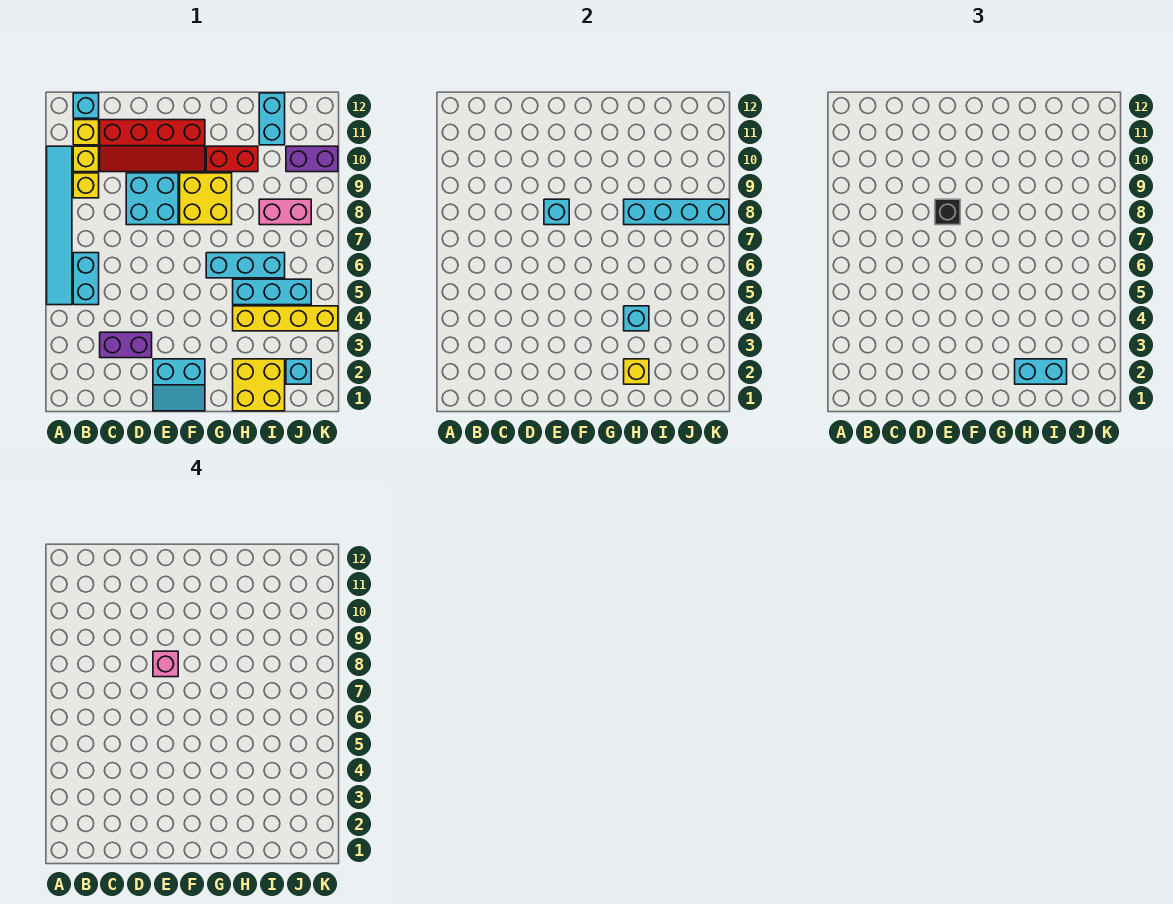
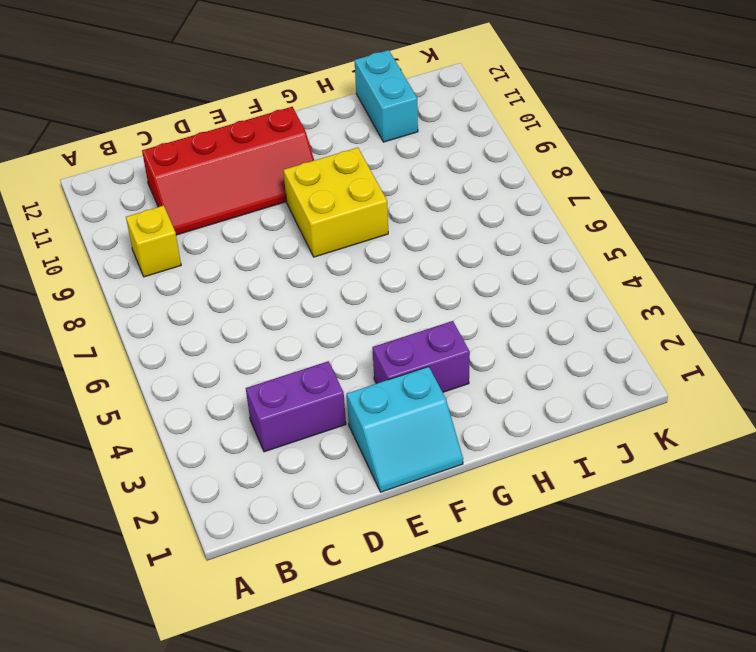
purple brick F3:G3 level 1 -> purple brick J10:K10 level 1
none -> cyan tile A5:A10 level 1
none -> cyan brick B5:B6 level 1
none -> yellow brick B10 level 1

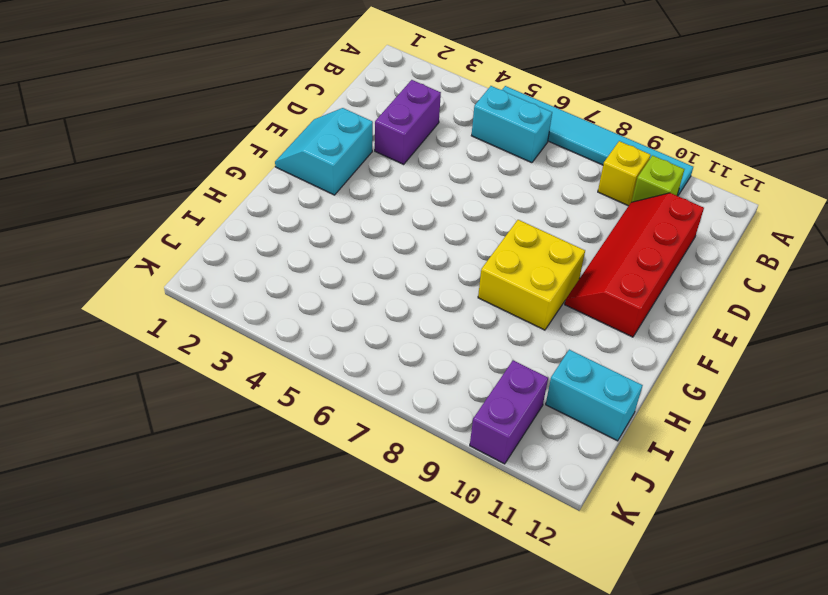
lime brick B10 level 1 -> yellow brick B10 level 1
none -> yellow brick B11 level 1
none -> cyan brick B12 level 1
none -> cyan brick D8:E9 level 1

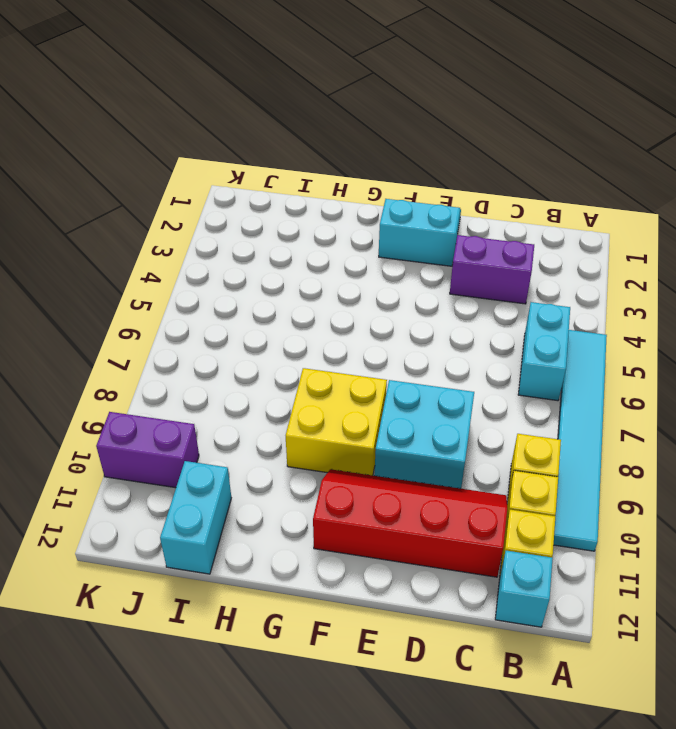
none -> cyan brick G6:I6 level 1
none -> red brick G10:H10 level 1
none -> yellow brick H1:I2 level 1

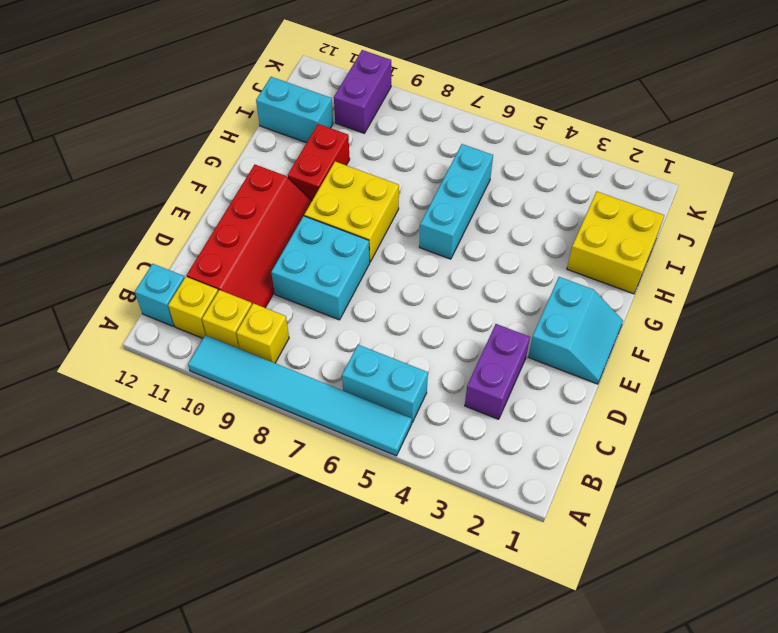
none -> yellow brick H4:K4 level 1
none -> cyan brick H5:J5 level 1
none -> pink brick I8:J8 level 1

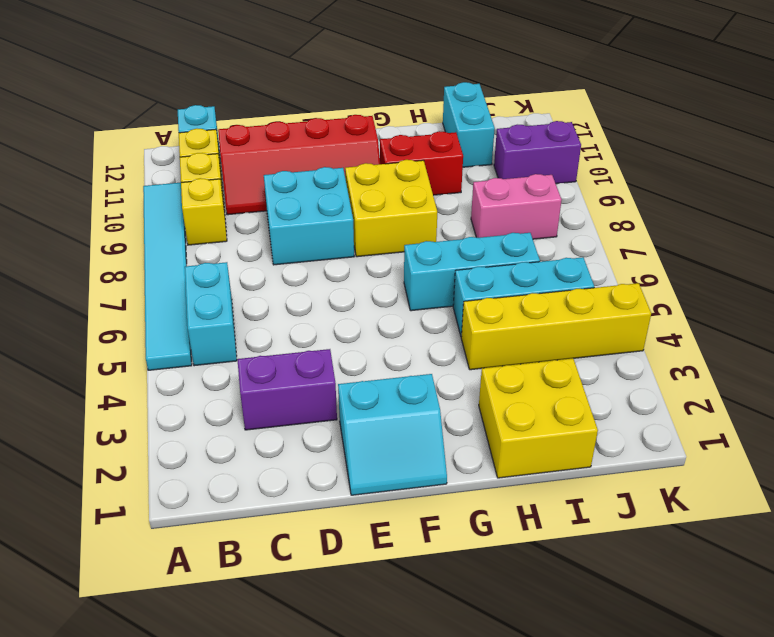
none -> cyan brick J2 level 1
none -> cyan brick E8 level 2
none -> yellow brick H2 level 2

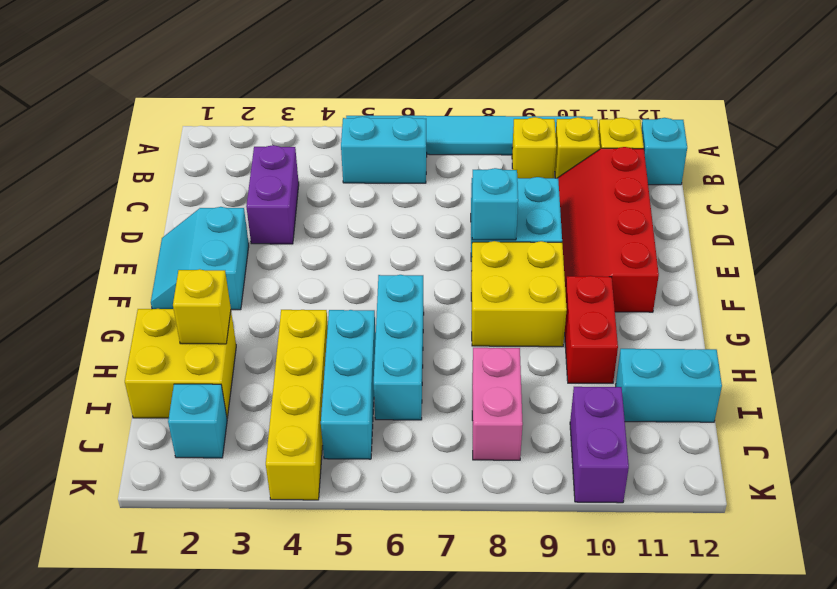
none -> cyan brick H4 level 2
none -> cyan brick H8:K8 level 2
none -> black brick E8 level 3

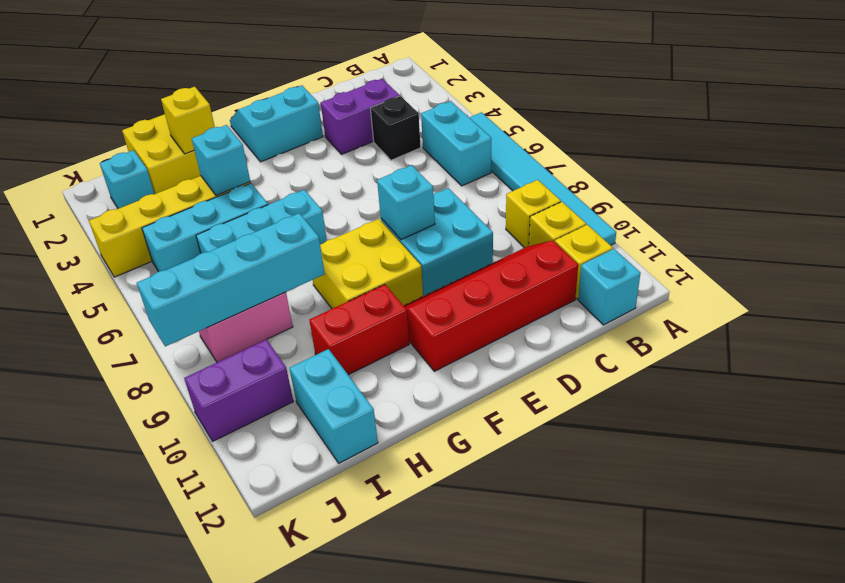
black brick C4 level 1 -> black brick E8 level 3
none -> cyan brick H2:I2 level 3
none -> pink brick E8 level 4

